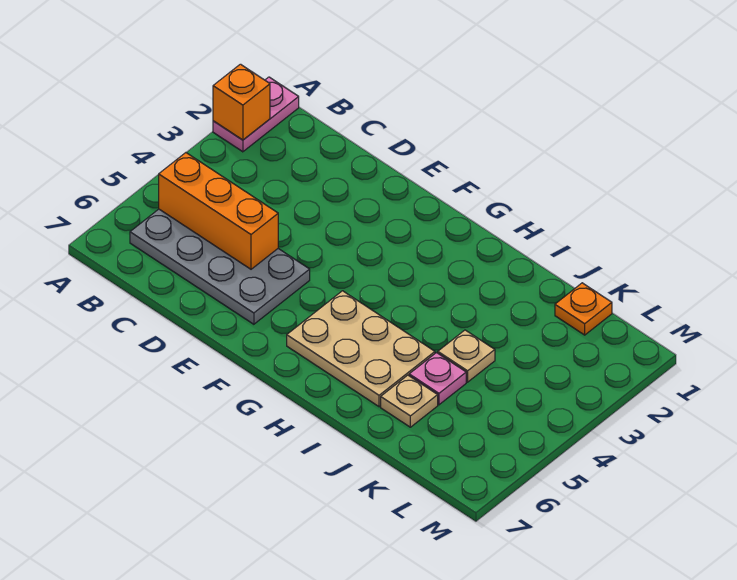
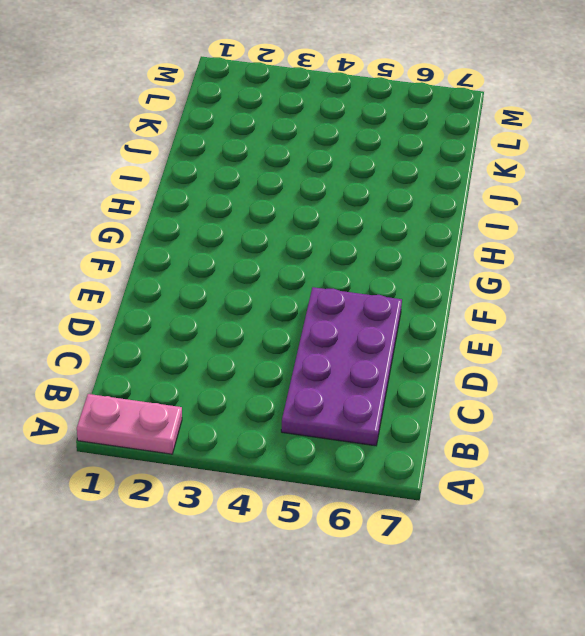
purple plate B5:E6 level 1 -> grey plate B5:E6 level 1
none -> tan plate G5:I6 level 1
none -> tan plate J4 level 1

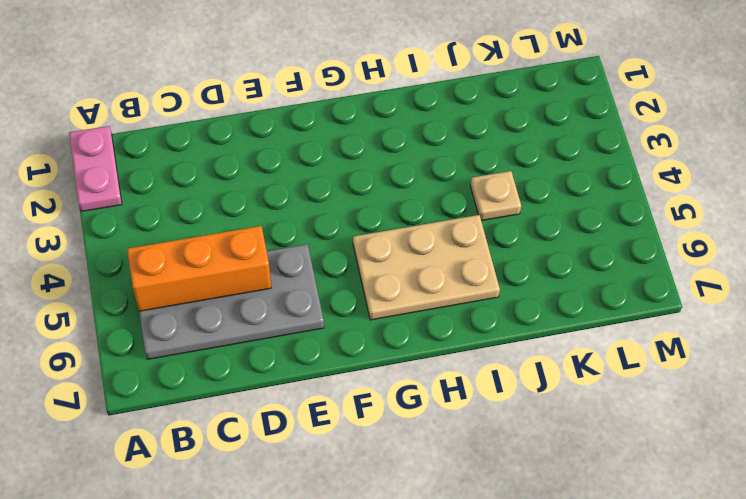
none -> pink plate J5 level 1
none -> tan plate J6 level 1

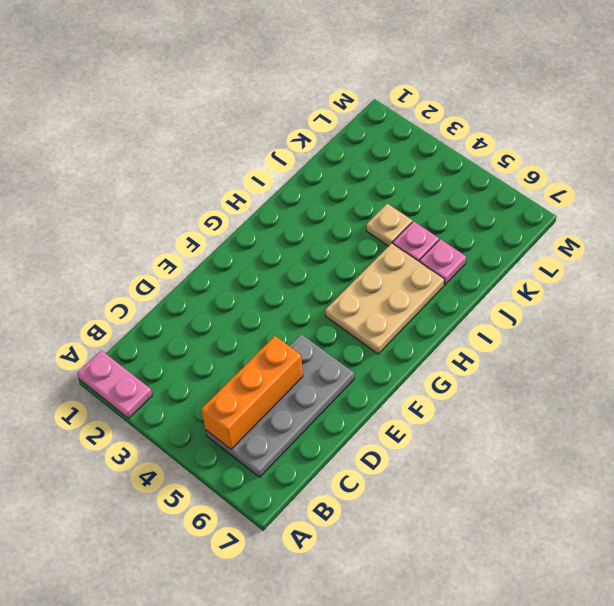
pink plate J6 level 1 -> tan plate J6 level 1
none -> orange plate K1 level 1
none -> orange brick A2 level 2

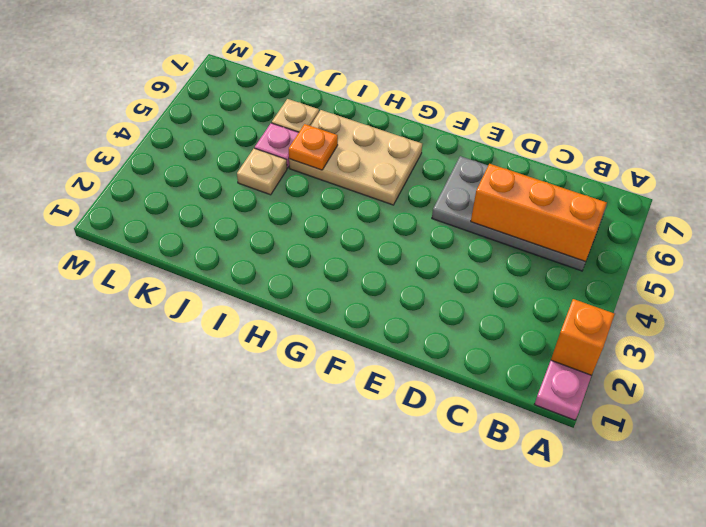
orange plate I5 level 2 -> orange plate K1 level 1

